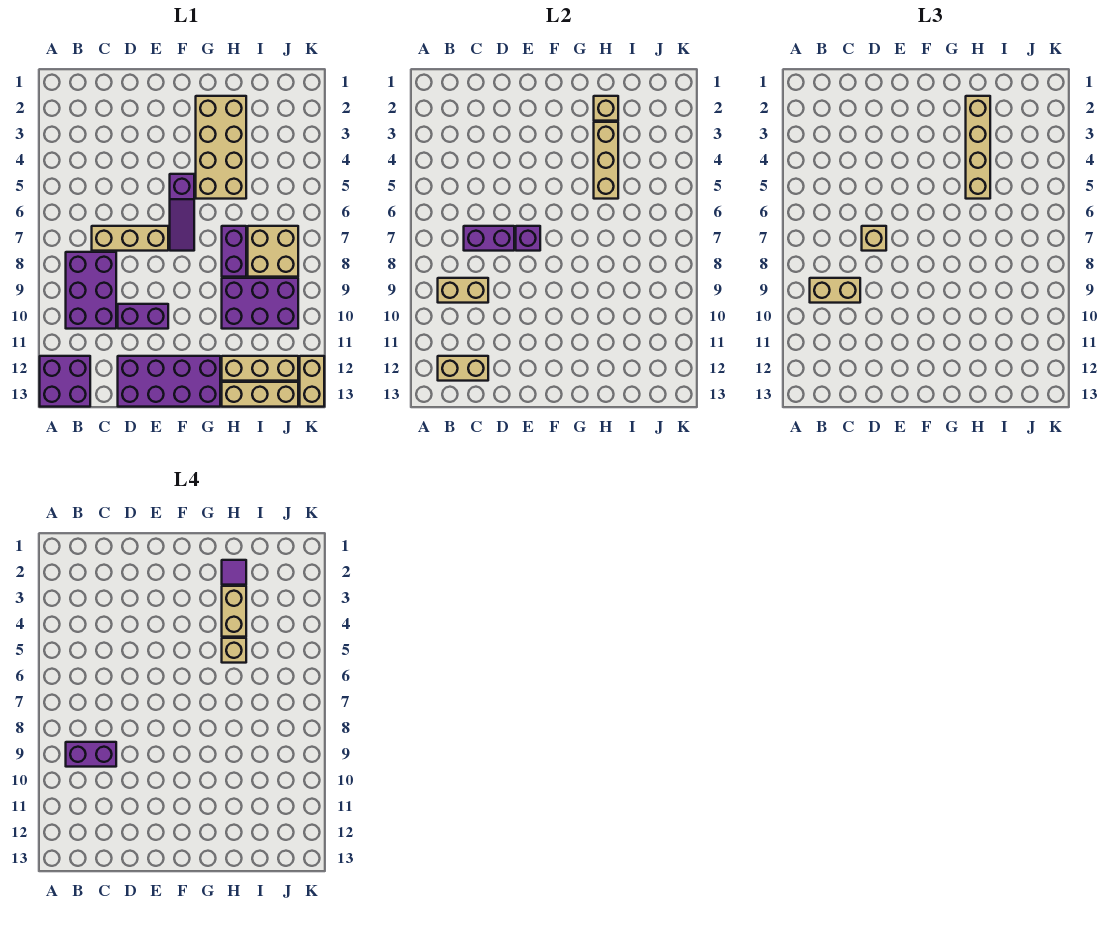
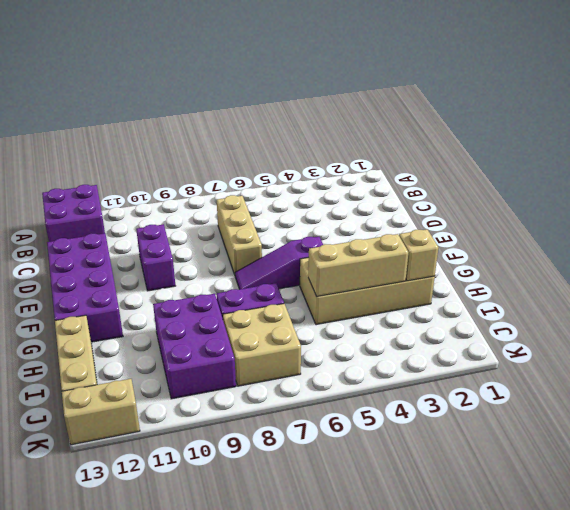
none -> purple brick B8:C10 level 1
none -> tan brick H12:J12 level 1
none -> tan brick B9:C9 level 2

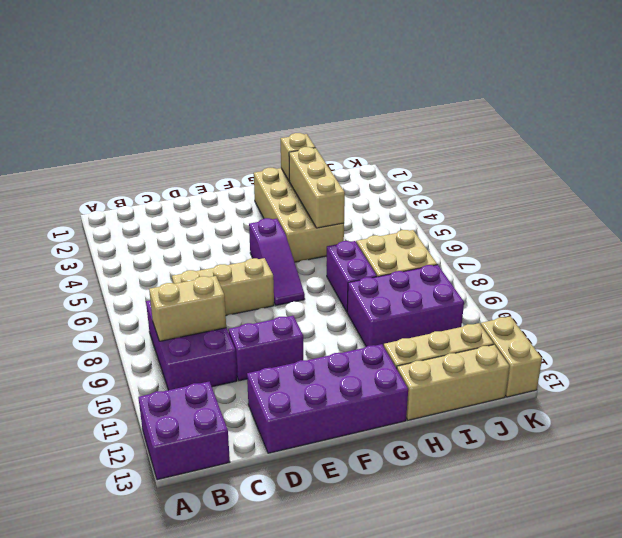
none -> tan brick B12:C12 level 2
none -> purple brick C7:D7 level 2
none -> purple brick E7 level 2

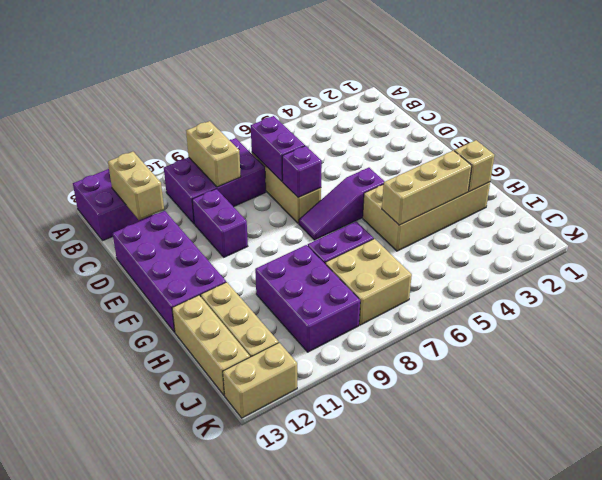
none -> tan brick B9:C9 level 3
none -> tan brick D7 level 3
none -> tan brick H2:H5 level 3

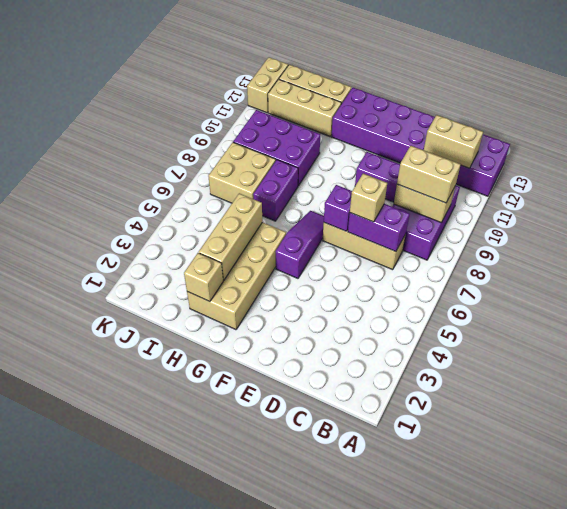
none -> tan brick H2:H5 level 3
none -> purple brick B9:C9 level 4
none -> purple tile H2 level 4

